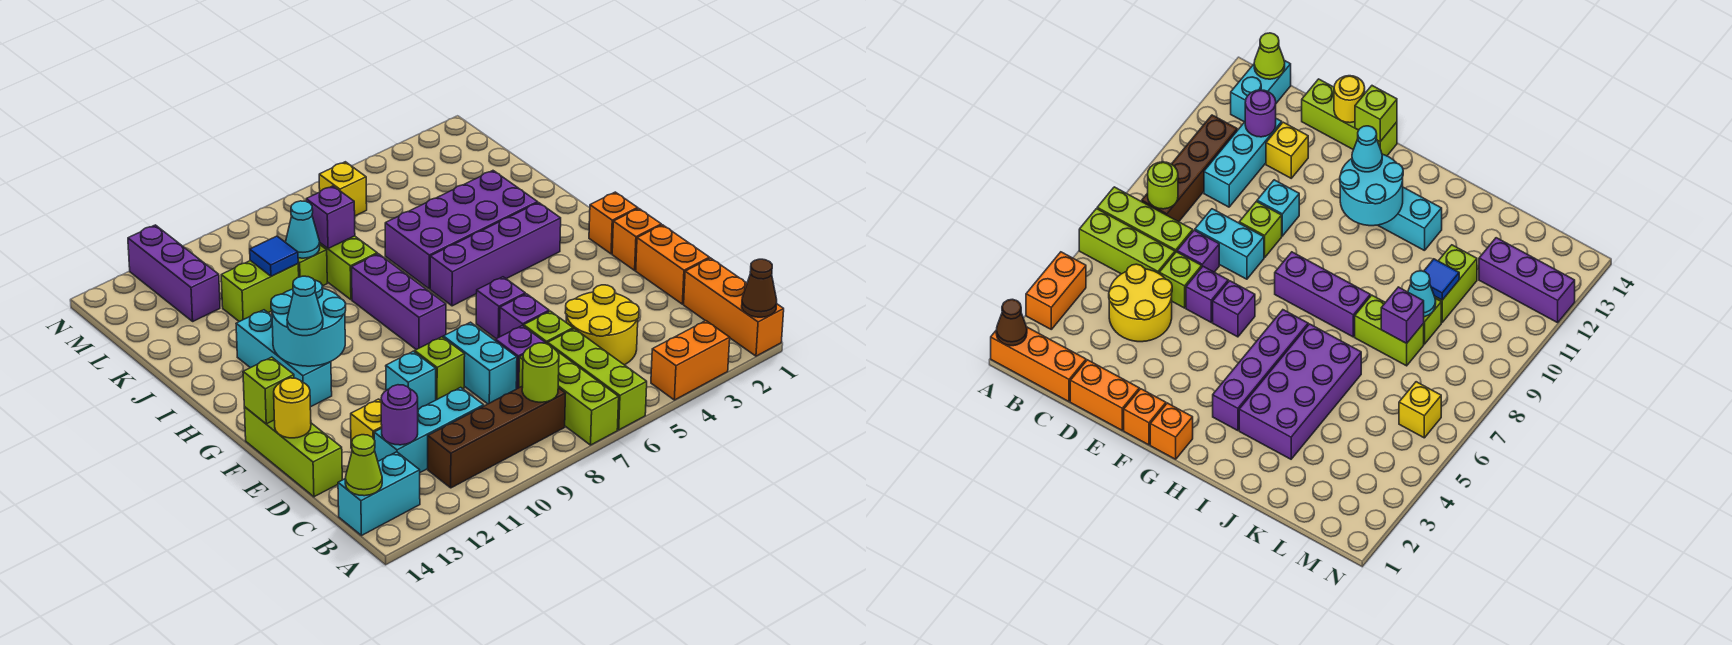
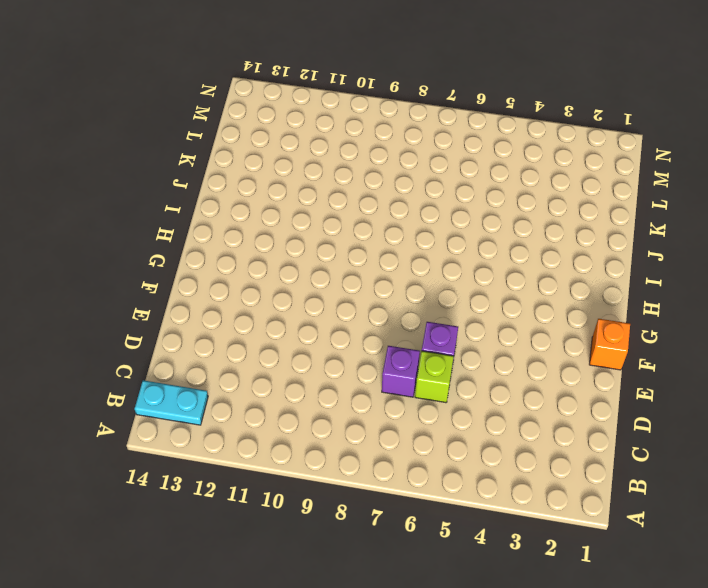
cyan plate B13:B14 level 1 -> cyan brick B13:B14 level 1
none -> orange brick A1:C1 level 1
none -> orange brick A3:A4 level 1
none -> lime brick A6:C6 level 1
none -> lime brick A7:C7 level 1

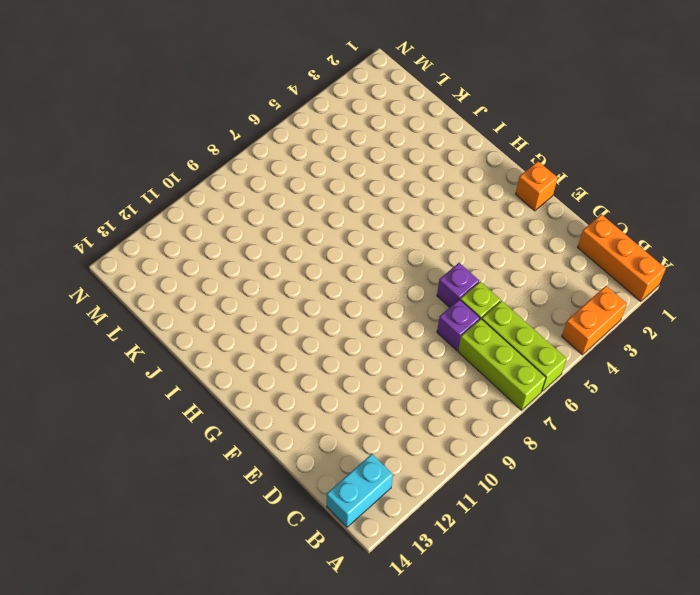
none -> brown brick B8:B11 level 1
none -> yellow round brick C4:D5 level 1
none -> cyan brick C10:C12 level 1
none -> orange brick D1:E1 level 1

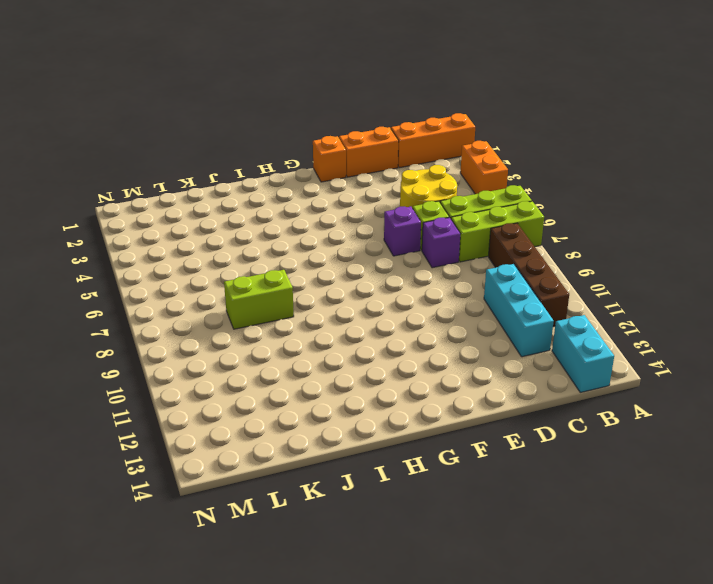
none -> cyan brick D8:E8 level 1
none -> yellow brick D12 level 1
none -> lime brick D14:F14 level 1
none -> lime brick E9 level 1

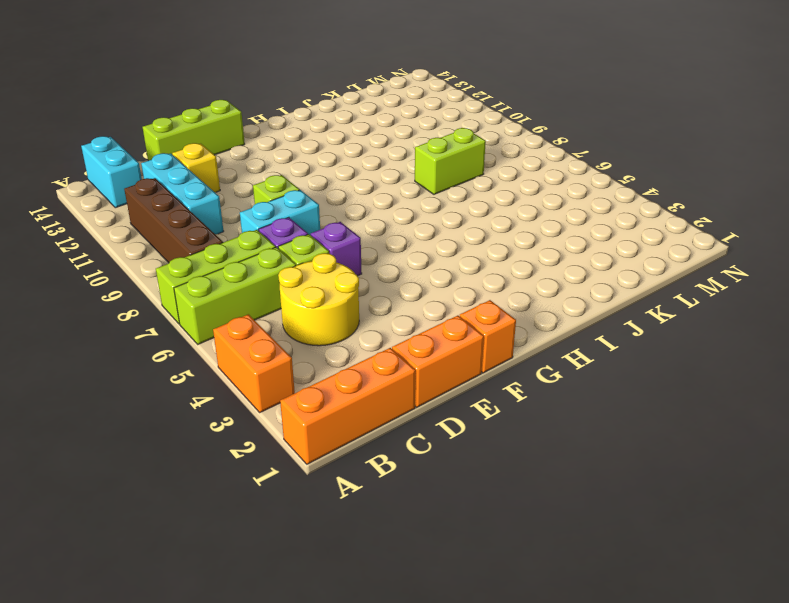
none -> cyan brick E10 level 1
none -> purple brick F6 level 1
none -> orange brick G1 level 1
none -> purple brick G8:I8 level 1

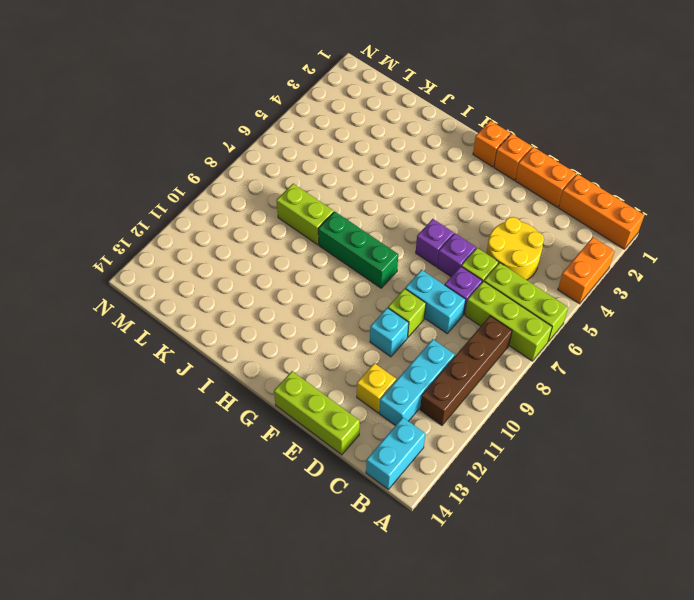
green brick G8:I8 level 1 -> purple brick G8:I8 level 1
none -> cyan brick G12:I12 level 1
none -> purple brick H3:H6 level 1
none -> purple brick I3:J6 level 1
none -> lime brick K9 level 1

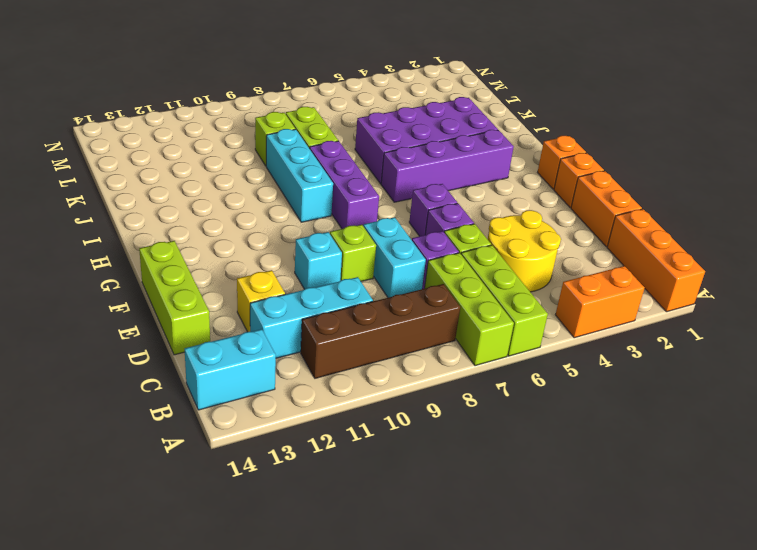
cyan brick H9:J9 level 1 -> cyan brick G12:I12 level 1
none -> lime brick K10:K11 level 1
none -> purple brick L12:N12 level 1
none -> yellow brick M6 level 1
none -> brown cone A1 level 2

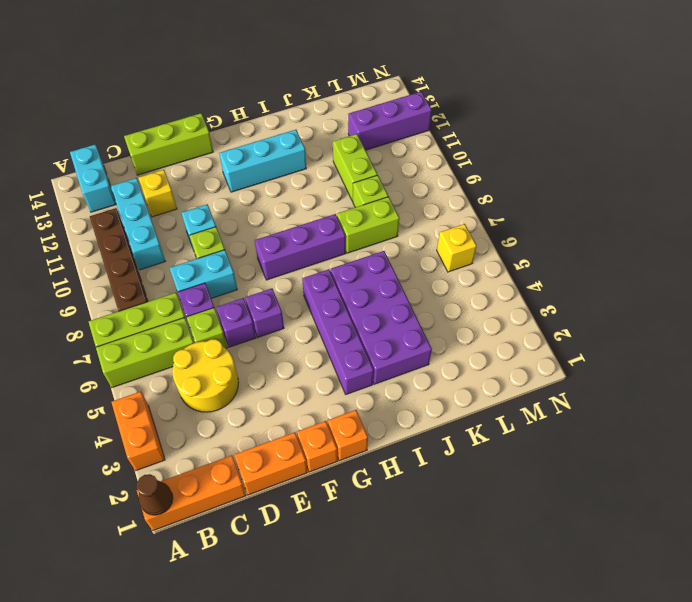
none -> lime round brick B8 level 2
none -> lime cone B14 level 2
none -> purple round brick C12 level 2
none -> yellow round brick E14 level 2

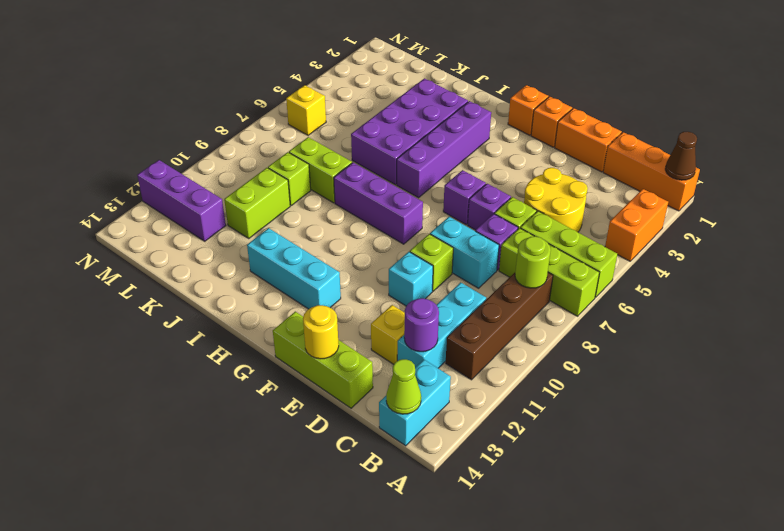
none -> lime brick F14 level 2
none -> cyan round brick G11:H12 level 2
none -> purple brick K8 level 2
none -> cyan cone K9 level 2

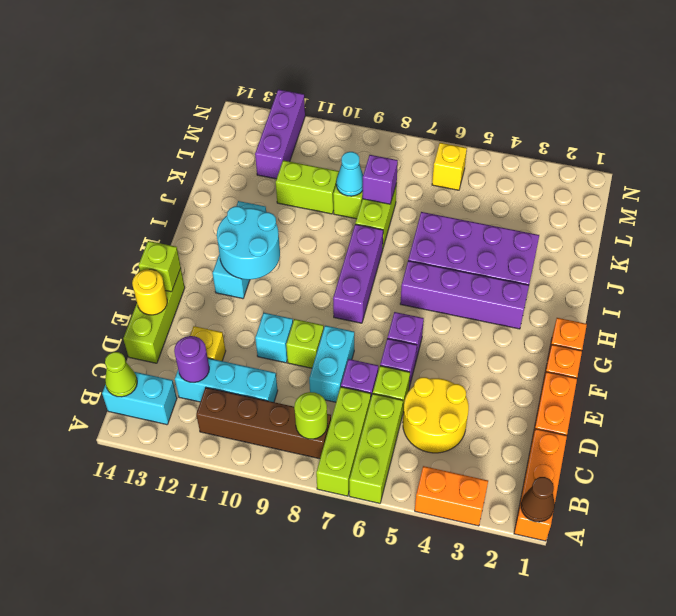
none -> blue tile K10 level 2
none -> cyan cone G12 level 3

